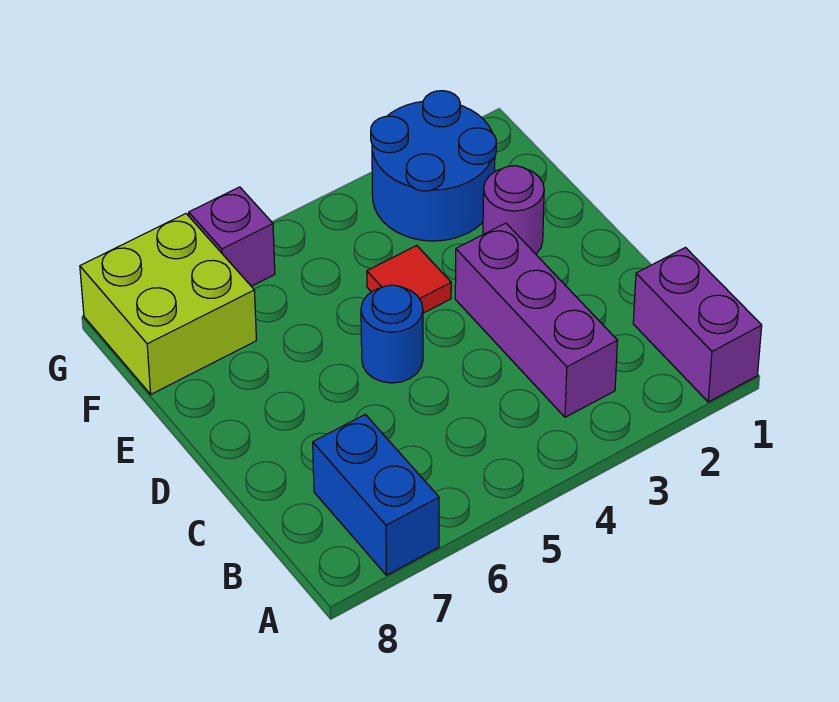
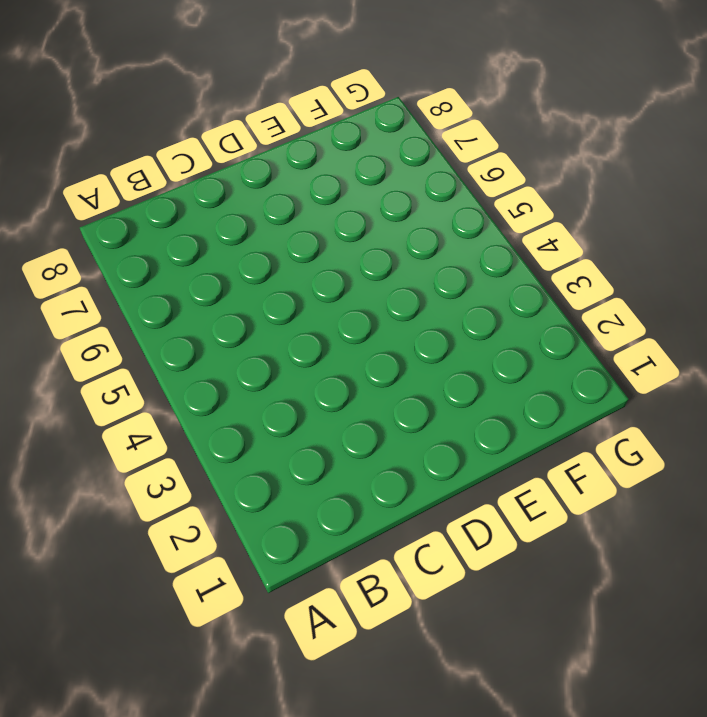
none -> purple brick A1:B1 level 1
none -> blue brick A7:B7 level 1

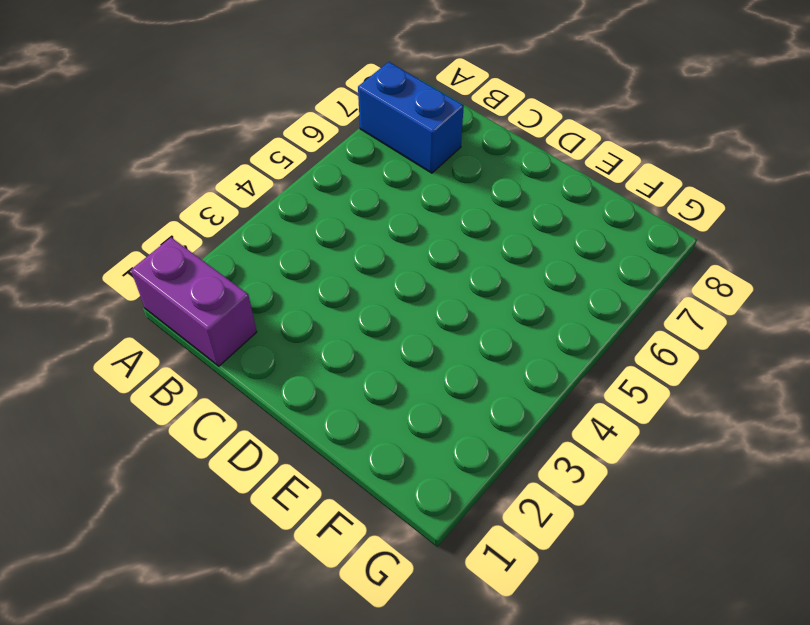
none -> purple brick B3:D3 level 1
none -> blue round brick D5 level 1

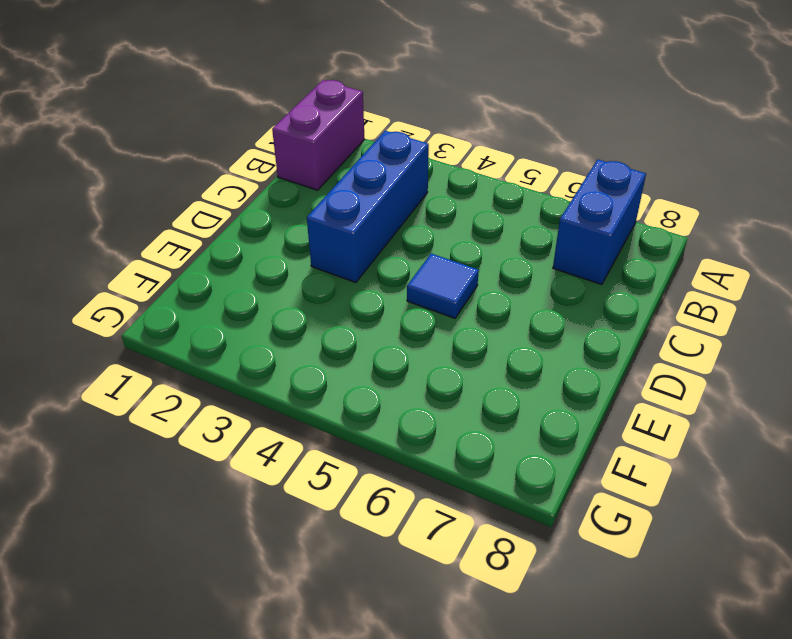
blue brick B3:D3 level 1 -> purple brick B3:D3 level 1
blue tile D5 level 1 -> blue round brick D5 level 1
none -> purple round brick E2 level 1
none -> red tile E4 level 1

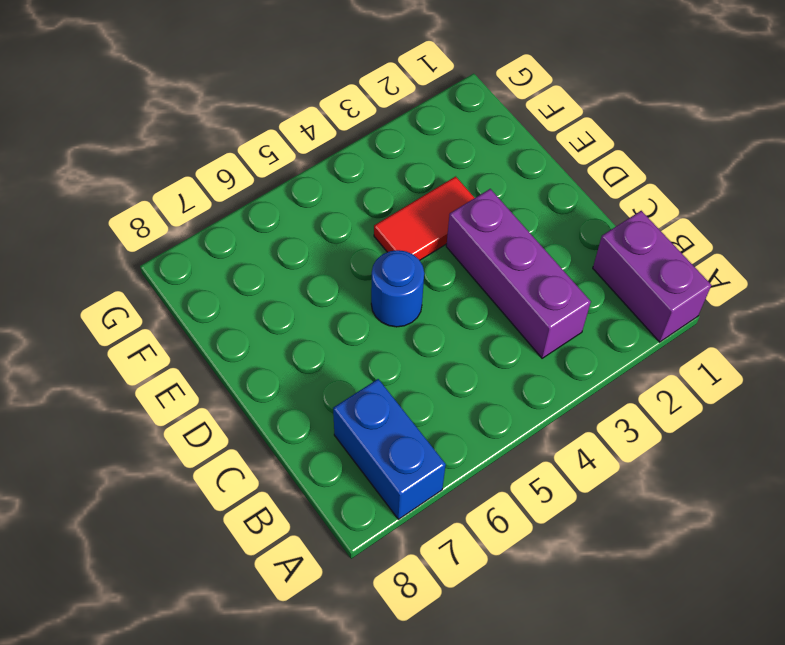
red tile E3:E4 level 1 -> red tile E4 level 1
none -> purple round brick E2 level 1
none -> blue round brick F2:G3 level 1

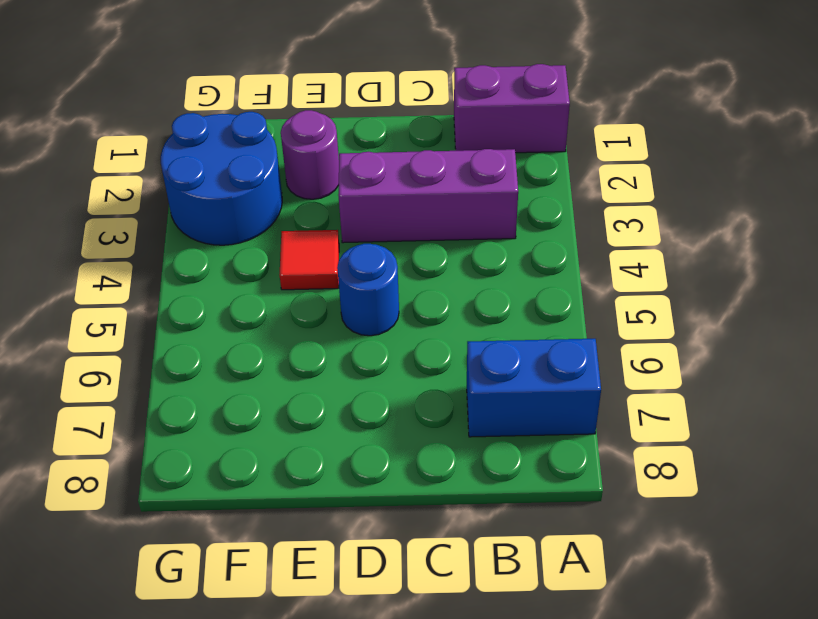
none -> lime brick F7:G8 level 1
none -> purple brick G6 level 1

